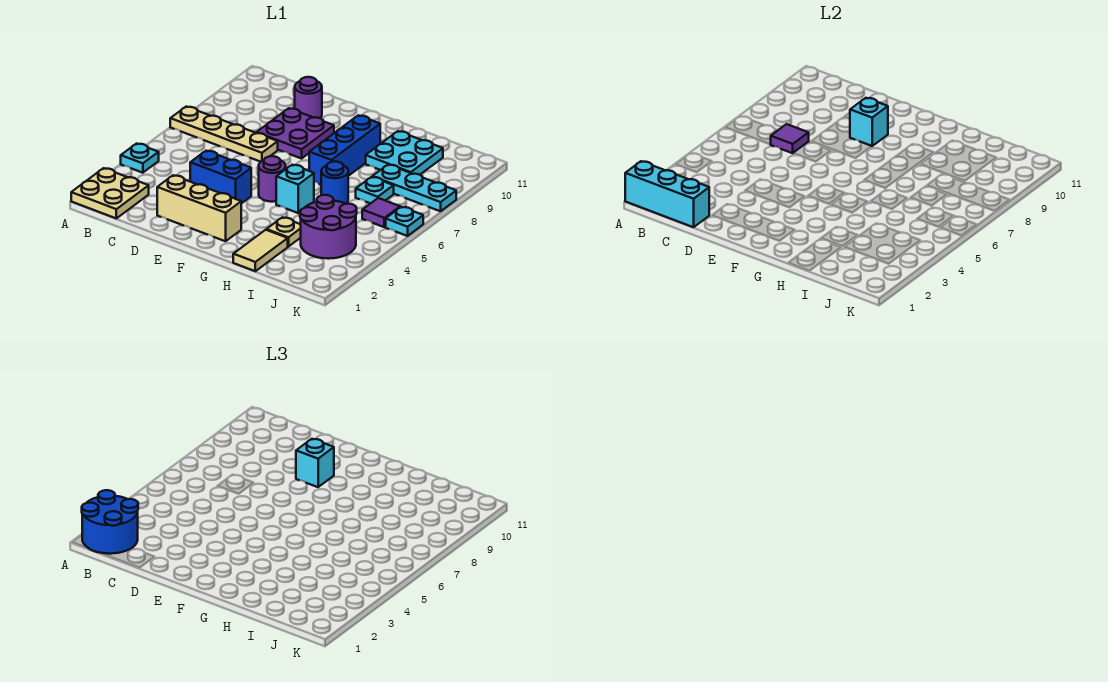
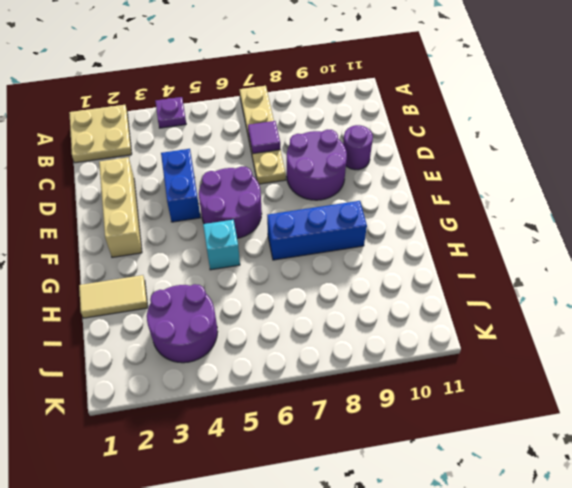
purple plate A4 level 1 -> cyan plate A4 level 1
purple round brick D8:E9 level 1 -> purple plate D8:E9 level 1
purple round brick E5:F6 level 1 -> purple round brick F5 level 1
none -> tan plate H3 level 1
none -> blue round brick H6 level 1
none -> cyan plate H9:I10 level 1

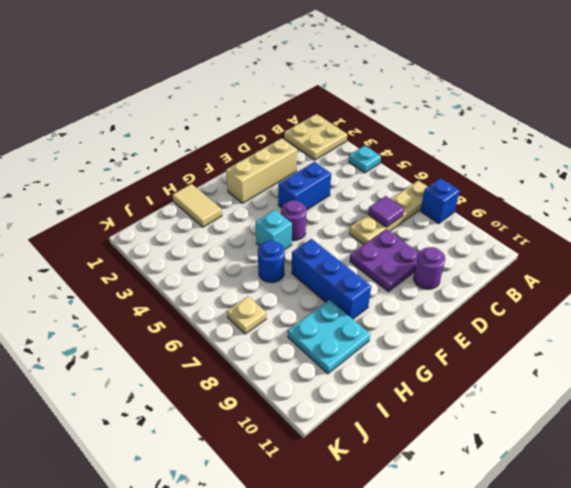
blue brick A8 level 1 -> none
tan plate J7 level 1 -> tan plate H3 level 1
none -> purple round brick I3:J4 level 1
none -> cyan plate I7 level 1
none -> cyan plate I8:K8 level 1

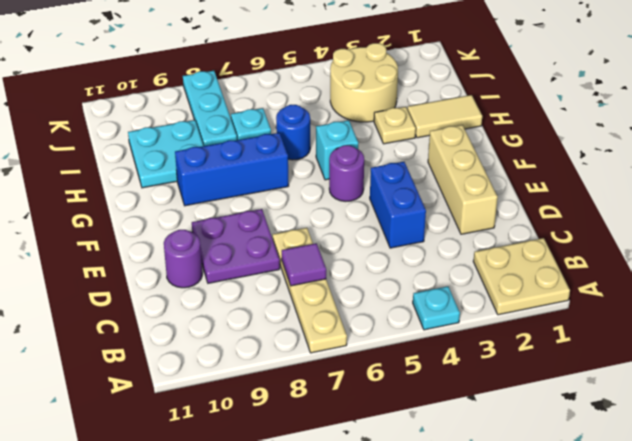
tan round brick I3:J4 level 1 -> purple round brick I3:J4 level 1
none -> purple tile J6 level 1
none -> cyan plate K6 level 1
none -> cyan brick A1:C1 level 2

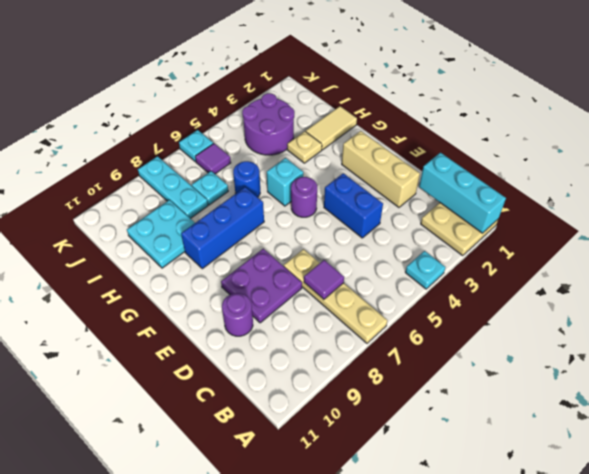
none -> cyan brick E9 level 2
none -> blue round brick A1:B2 level 3
none -> cyan brick E9 level 3

